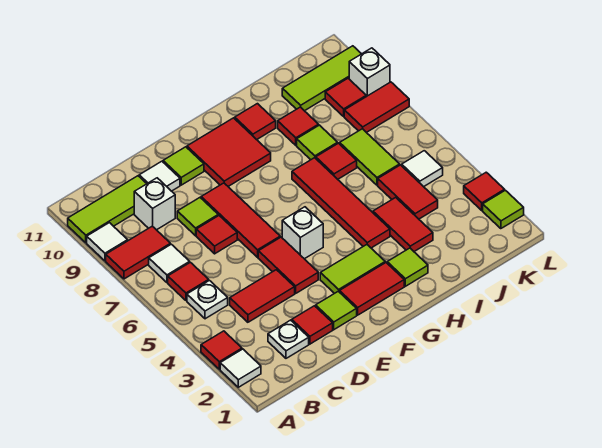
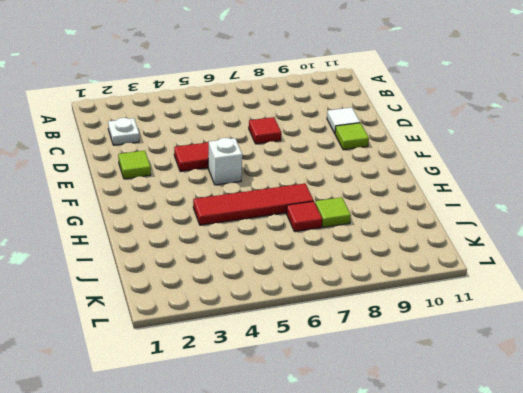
none -> white tile A2 level 1
none -> red tile A3 level 1
none -> red tile A8:B8 level 1
none -> white tile A9 level 1

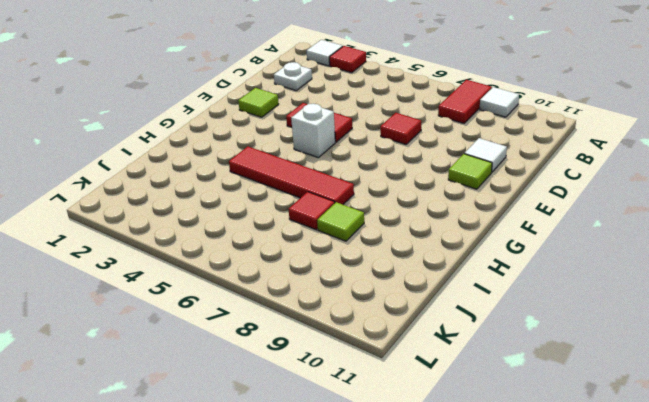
none -> lime tile A10:C10 level 1
none -> white plate B5 level 1
none -> red tile B6 level 1
none -> white tile B7 level 1

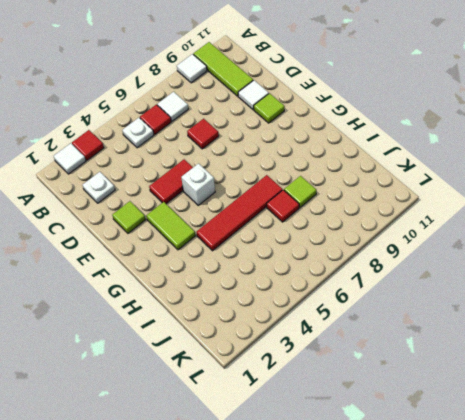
none -> red tile A8:B8 level 1
none -> red tile C4:D4 level 1
none -> white brick C9 level 1
none -> red tile D2 level 1

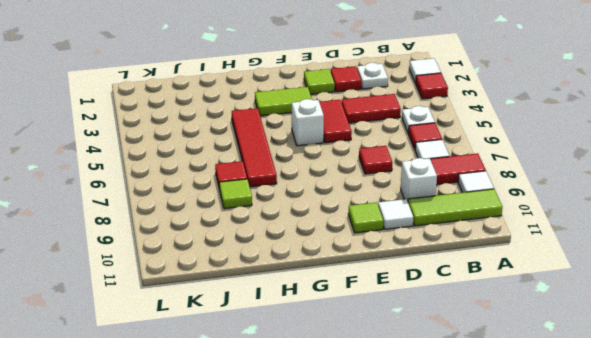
none -> lime tile D8 level 1
none -> red tile E6:E8 level 1
none -> red tile F2:G2 level 1
none -> red tile F9:G10 level 1

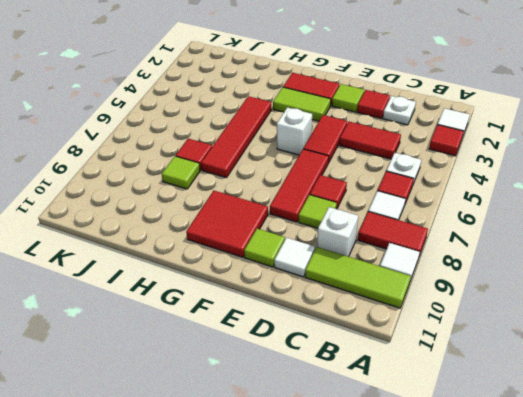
none -> lime tile H2 level 1
none -> red tile H10 level 1
none -> red tile I3:I4 level 1
none -> red tile I9 level 1

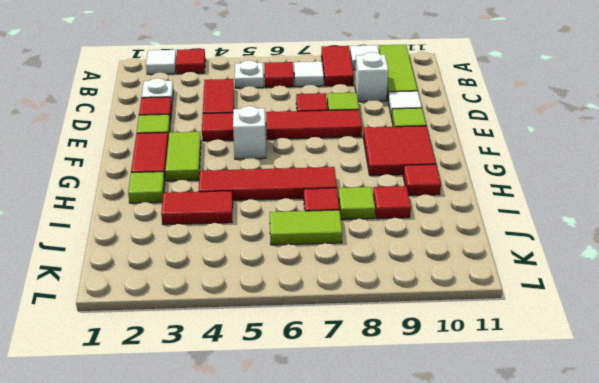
none -> red tile J4:J5 level 1
none -> lime tile J10:L10 level 1
none -> white tile K5 level 1
none -> red tile K8:L8 level 1

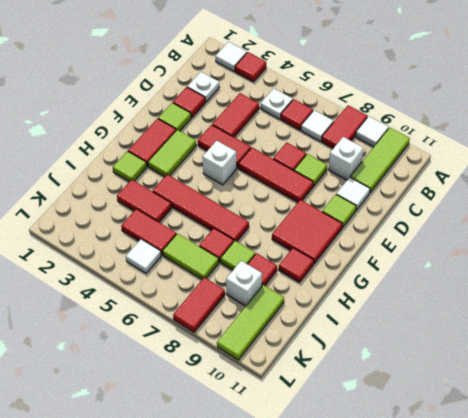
white brick J9 level 1 -> white brick L9 level 1
none -> red tile K9 level 1
none -> lime tile L2 level 1
none -> red tile L3 level 1

